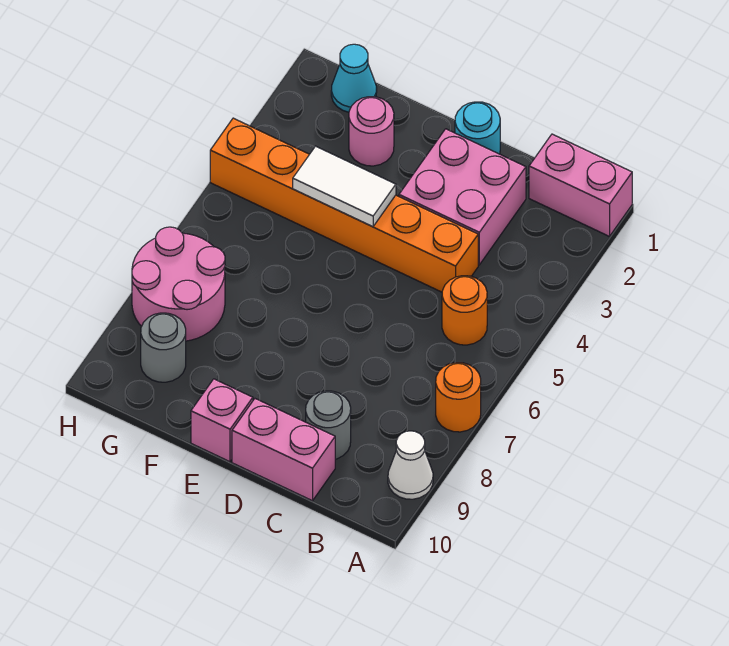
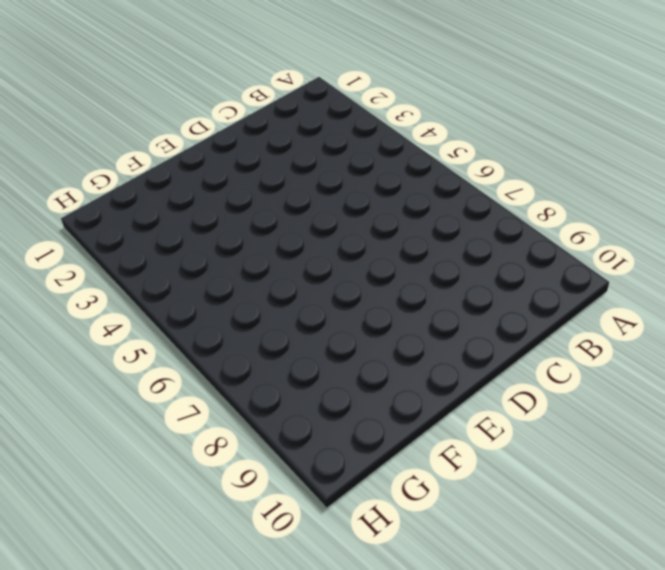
none -> pink brick A1:B1 level 1
none -> orange round brick A7 level 1
none -> white cone A9 level 1

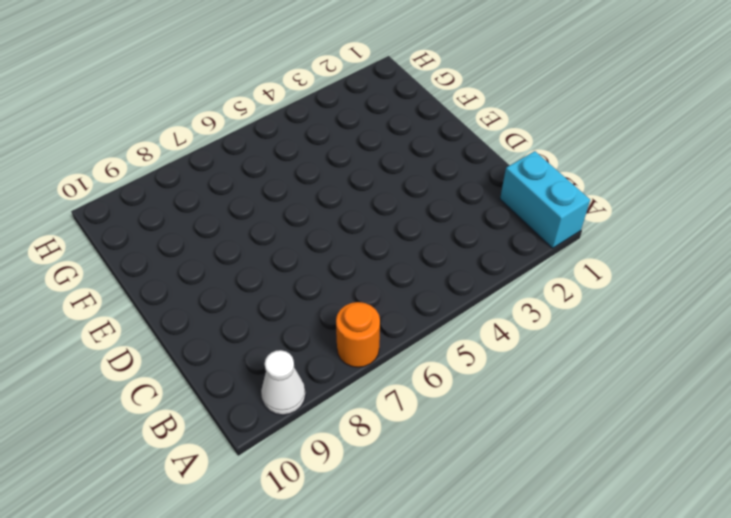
cyan brick A1:B1 level 1 -> pink brick A1:B1 level 1
none -> orange round brick B5 level 1
none -> pink brick C2:D3 level 1
none -> orange brick C4:H4 level 1

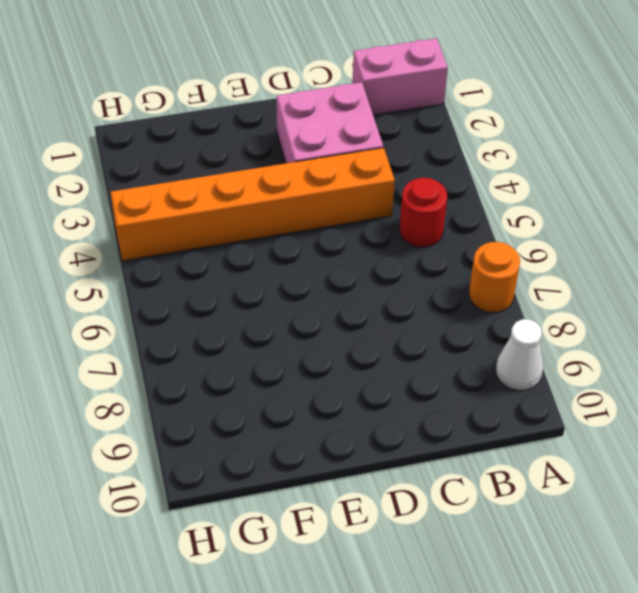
red round brick B5 level 1 -> orange round brick B5 level 1
none -> grey round brick C9 level 1
none -> pink brick C10:D10 level 1
none -> cyan round brick D1 level 1

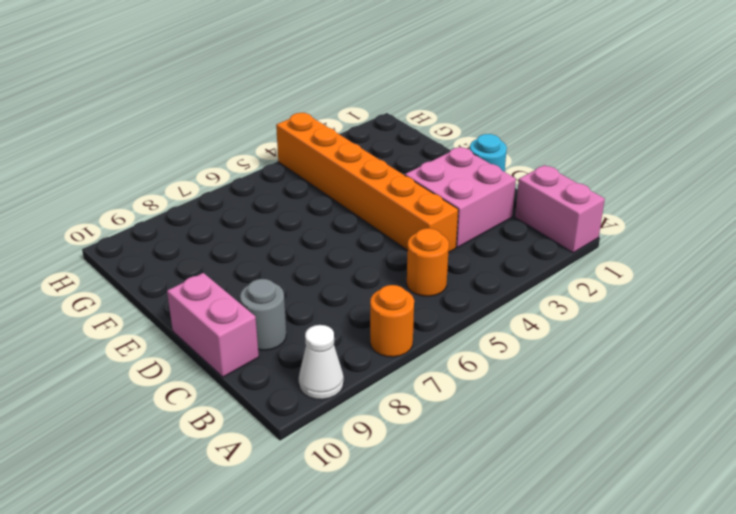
none -> pink brick E10 level 1
none -> pink round brick F2 level 1
none -> cyan cone G1 level 1

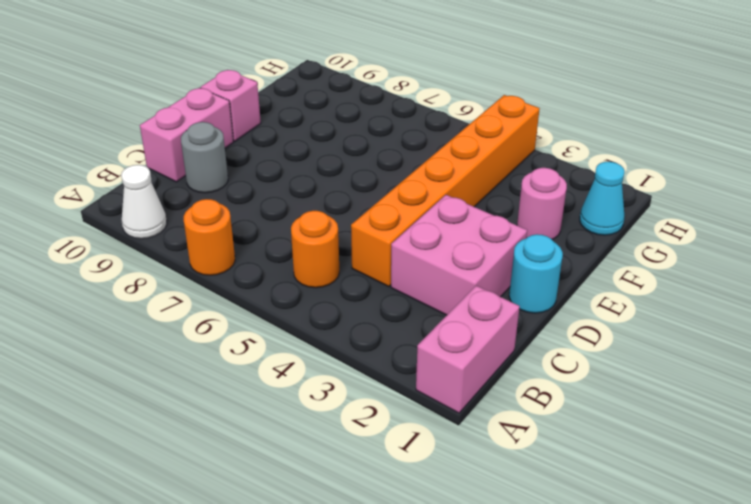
none -> pink round brick G7:H8 level 1
none -> grey round brick G9 level 1
none -> white tile E4:F4 level 2

